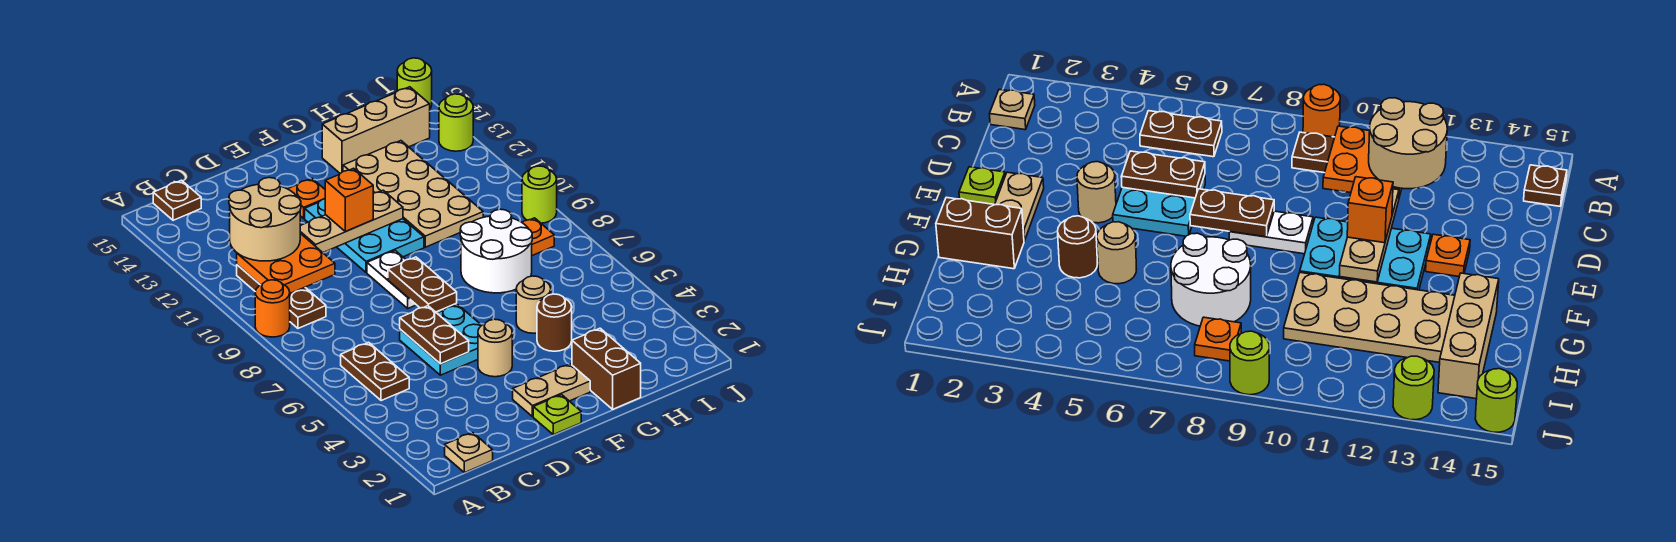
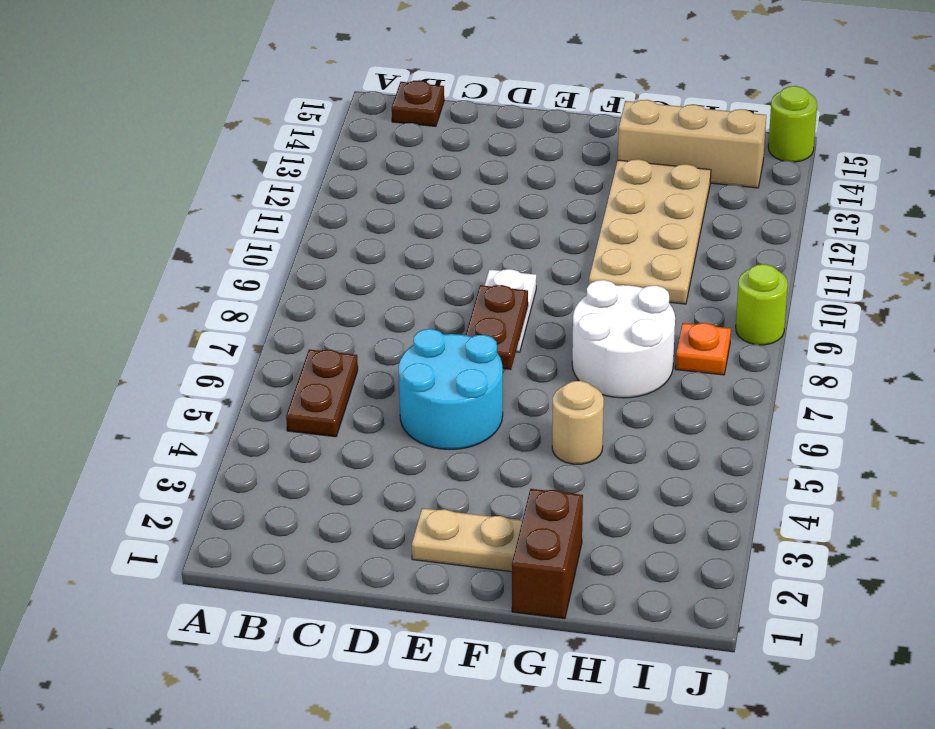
cyan round brick D5:E6 level 1 -> cyan plate D5:E6 level 1
none -> orange round brick A9 level 1
none -> tan plate B1 level 1
none -> brown plate B9:B11 level 1

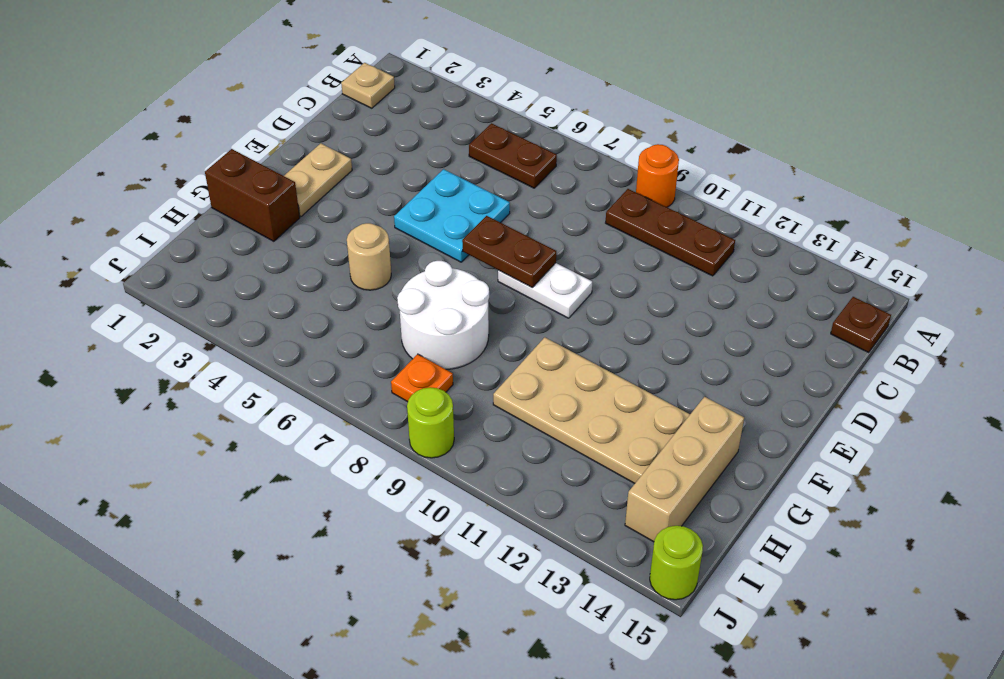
none -> lime plate E1 level 1
none -> tan round brick E4 level 1
none -> cyan plate E10:F12 level 1

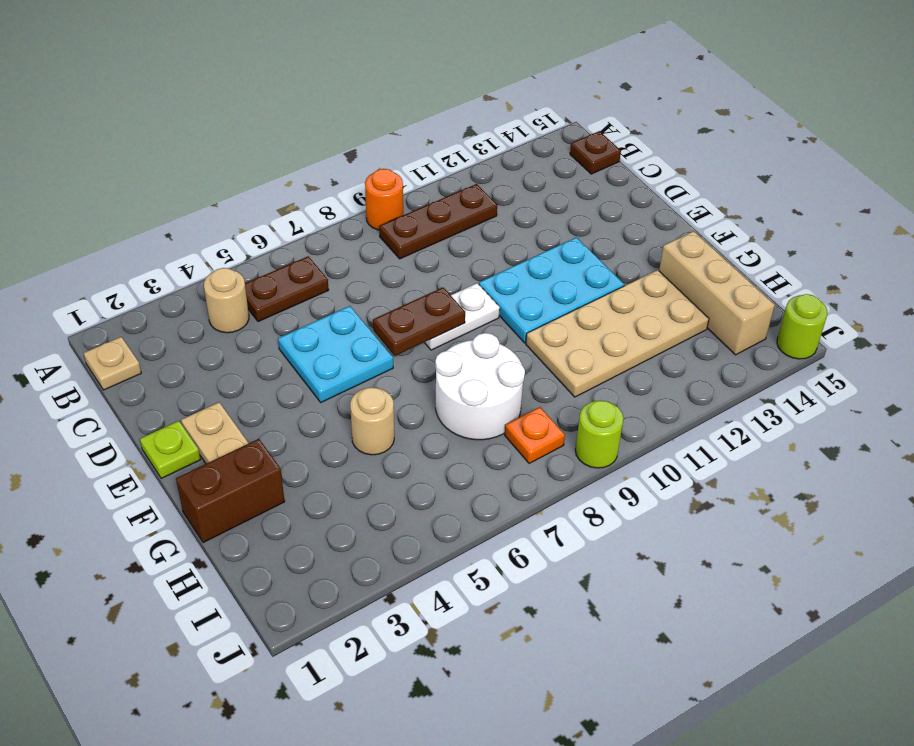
tan round brick B4 level 1 -> tan round brick E4 level 1
none -> orange plate E13 level 1
none -> brown round brick G4 level 1
none -> lime round brick J13 level 1

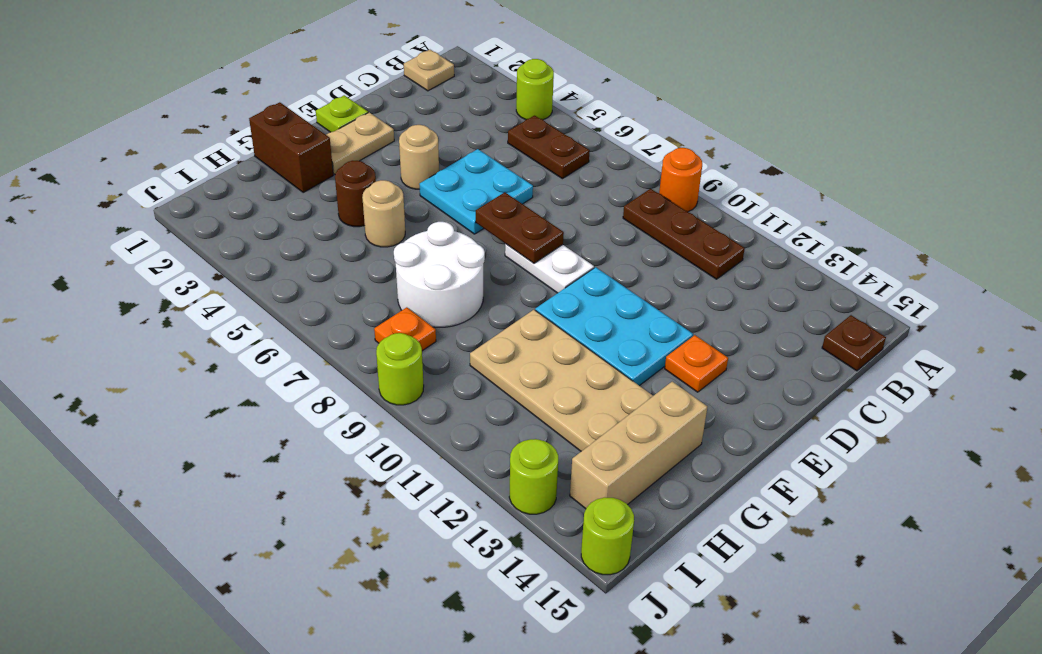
lime round brick A4 level 1 -> none
none -> orange plate B10:C11 level 2
none -> brown plate D5:D6 level 2
none -> tan plate D11:F11 level 2

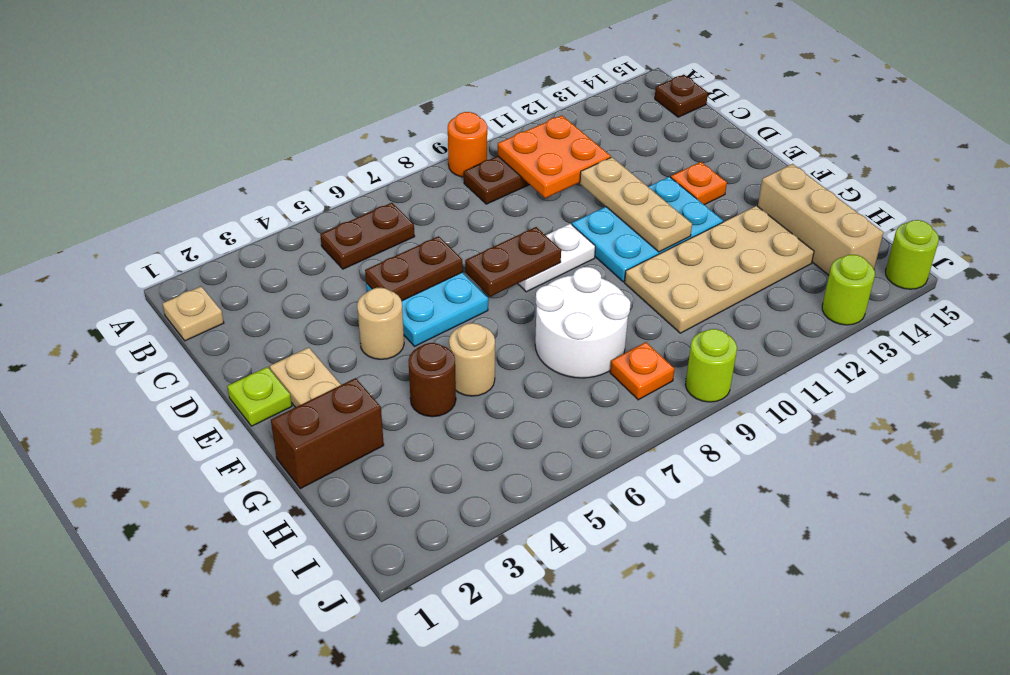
none -> tan round brick B11:C12 level 3
none -> orange brick E11 level 3

